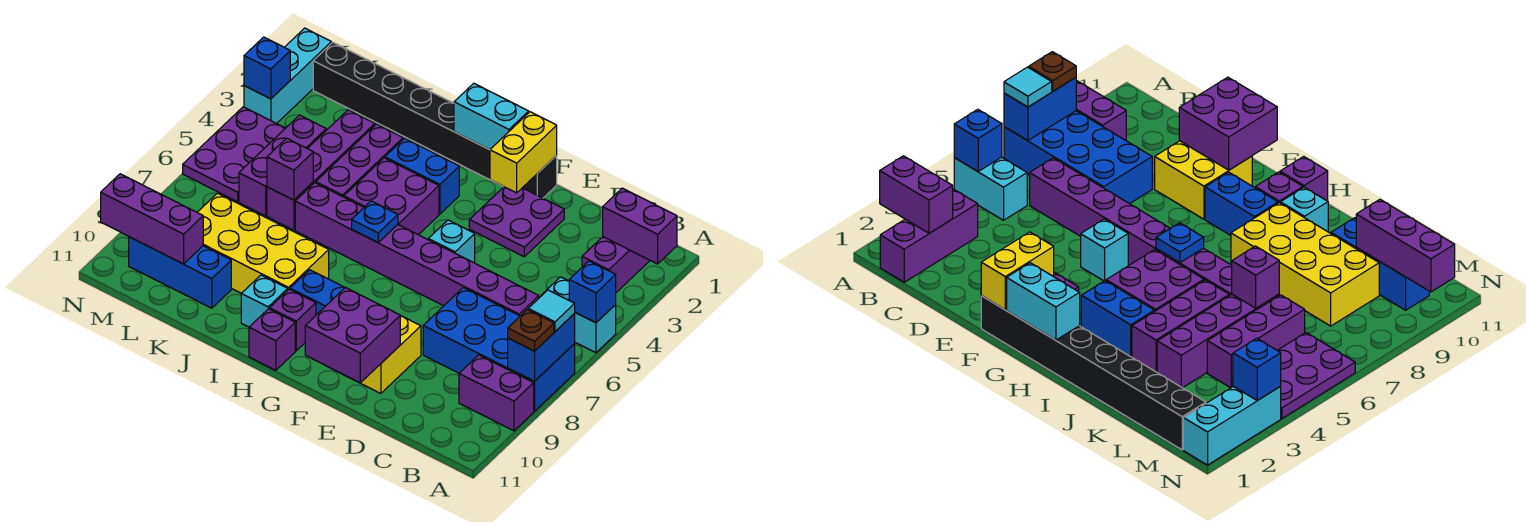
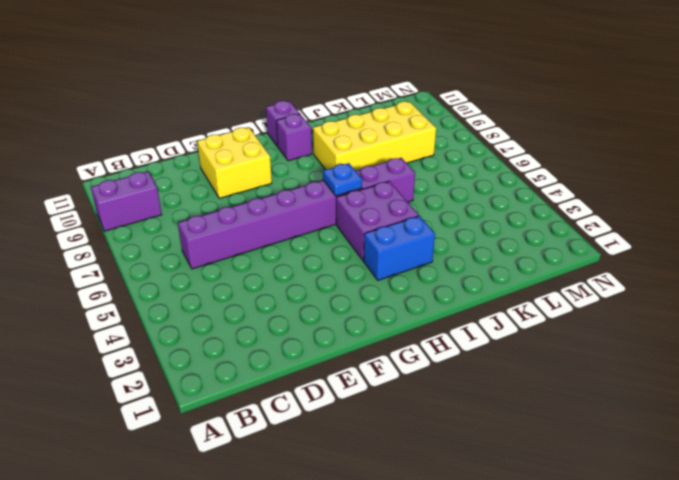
none -> cyan brick A5:B5 level 1
none -> blue brick A7:D8 level 1
none -> purple brick B1:B3 level 1
none -> purple plate E2:F3 level 1

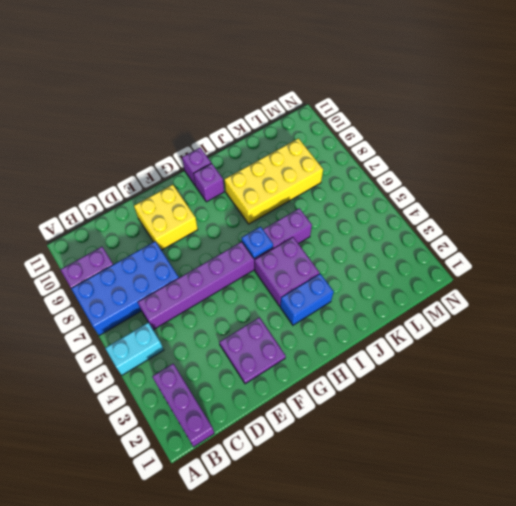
none -> black brick F1:M1 level 1
none -> cyan brick F5 level 1
none -> blue brick G9:H9 level 1
none -> cyan brick I10 level 1

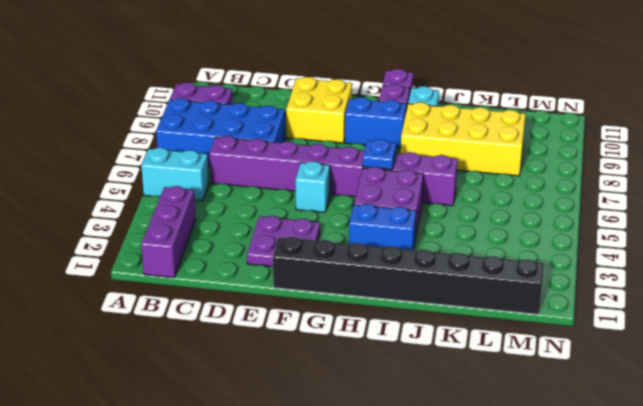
none -> purple brick J3:J5 level 1
none -> purple brick K3:K6 level 1
none -> blue brick K10:M10 level 1
none -> purple brick L4:L6 level 1

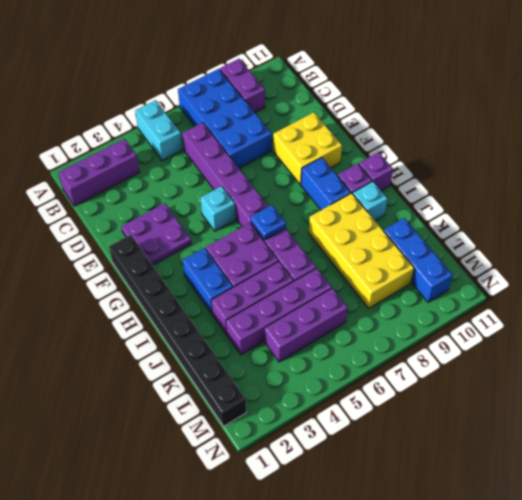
none -> purple plate M4:N6 level 1
none -> cyan brick N1:N3 level 1
none -> purple brick A2:B2 level 2
none -> blue brick A5 level 2

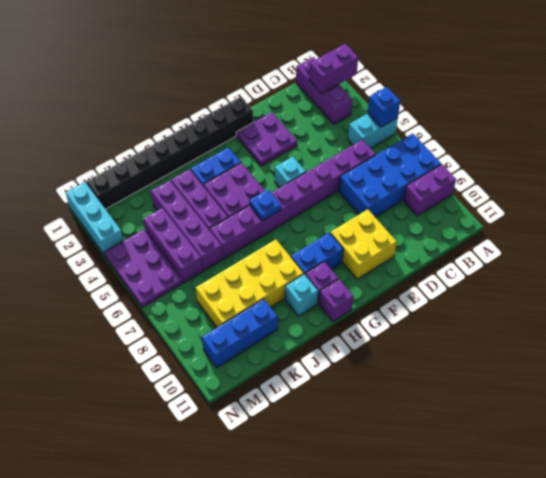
none -> blue brick A7:A8 level 2
none -> purple brick E10:F11 level 2
none -> yellow brick F1:F2 level 2
none -> cyan brick G1:H1 level 2

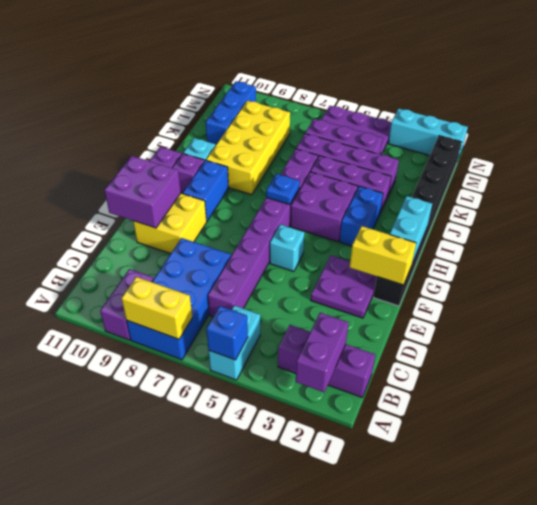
yellow brick A7:A8 level 2 -> blue brick A7:A8 level 2
none -> purple brick K6 level 2
none -> purple brick L10:N10 level 2
none -> blue brick N3 level 2
none -> cyan tile A7 level 3

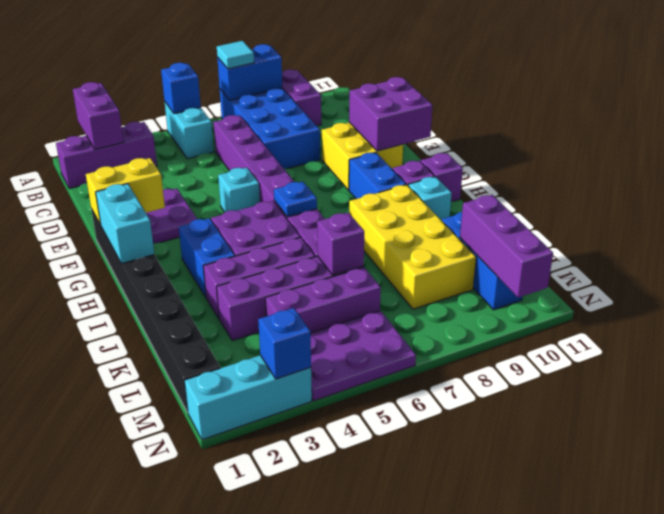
none -> brown plate A8 level 3

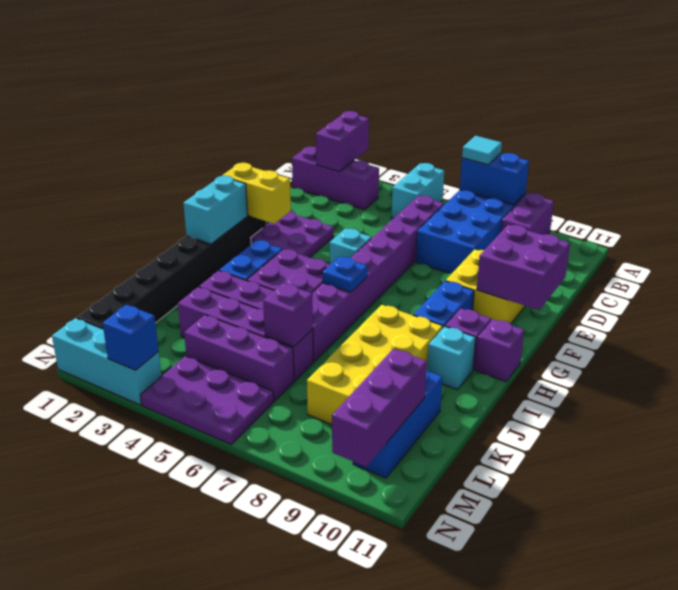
none -> blue brick A5 level 2
none -> brown plate A8 level 3

